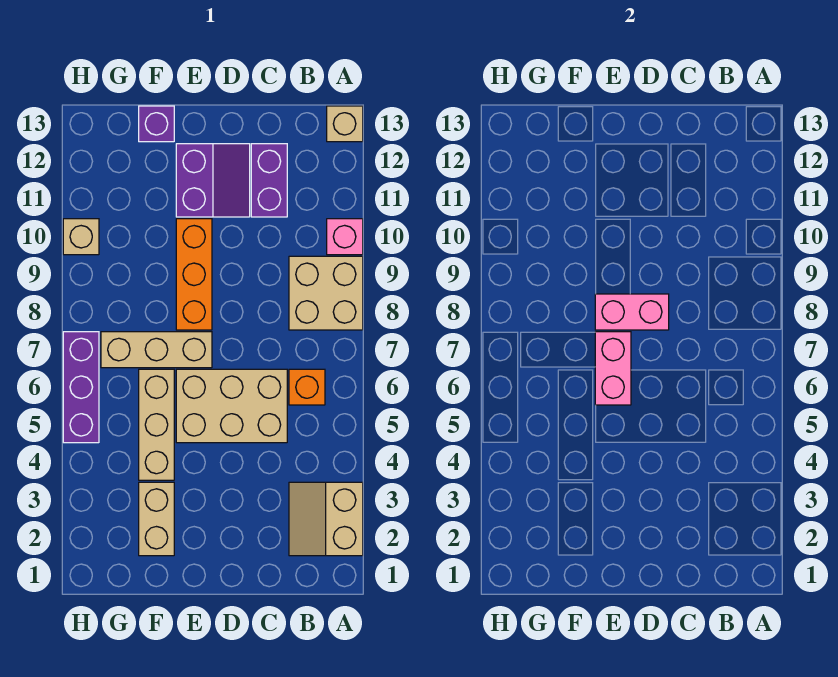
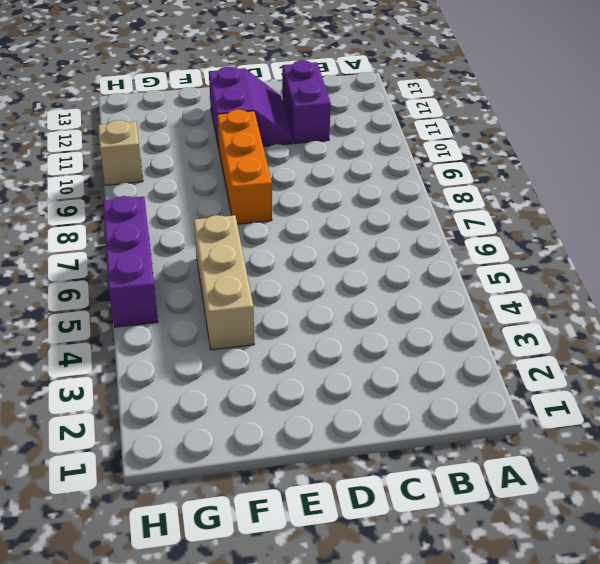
none -> tan slope A2:B3 level 1 top A
none -> tan brick A8:B9 level 1
none -> pink brick A10 level 1

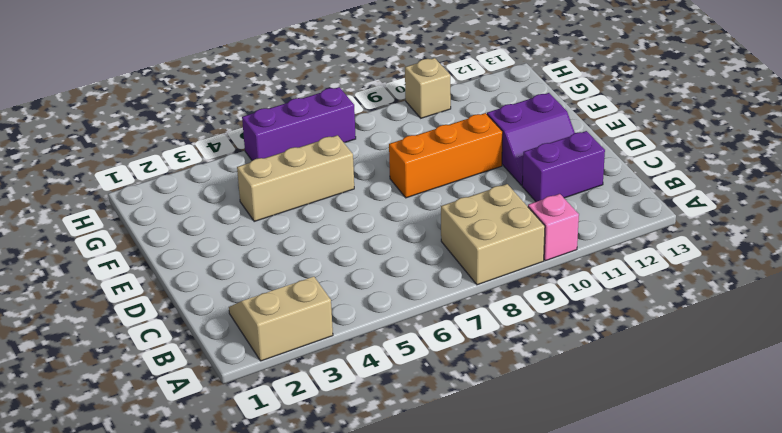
none -> tan brick A13 level 1
none -> orange brick B6 level 1
none -> tan brick C5:E6 level 1

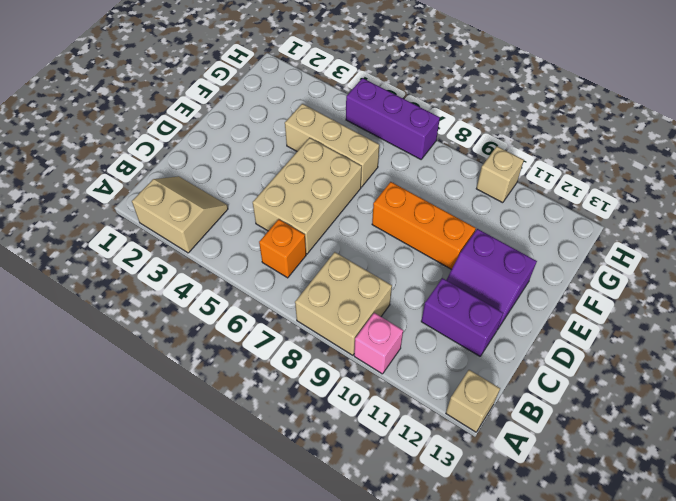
none -> tan brick E7:G7 level 1
none -> tan brick F2:F3 level 1
none -> purple brick F13 level 1

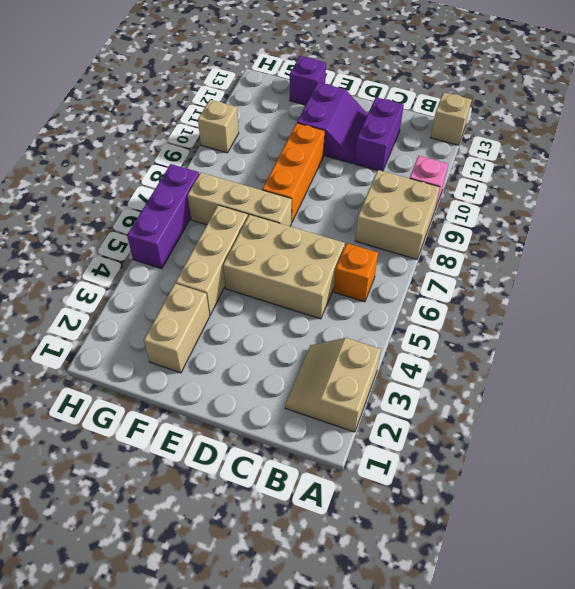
none -> pink brick D8:E8 level 2
none -> pink brick E6:E7 level 2

